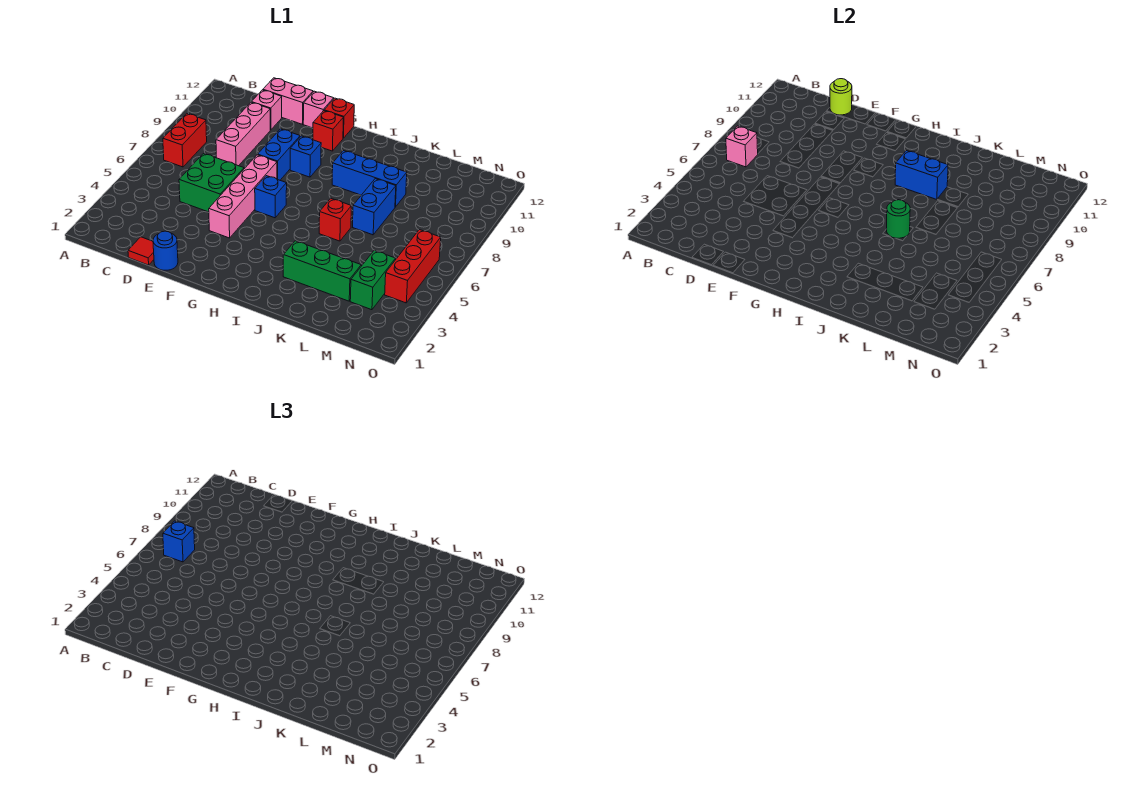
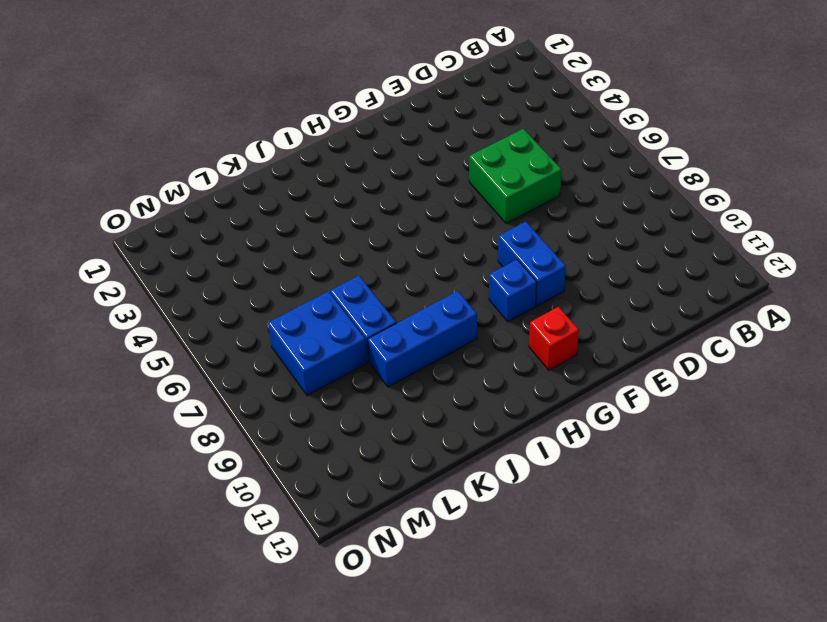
blue brick L7:M8 level 1 -> none
none -> red brick B7:B8 level 1
none -> red tile D1 level 1
none -> pink brick D8:D10 level 1

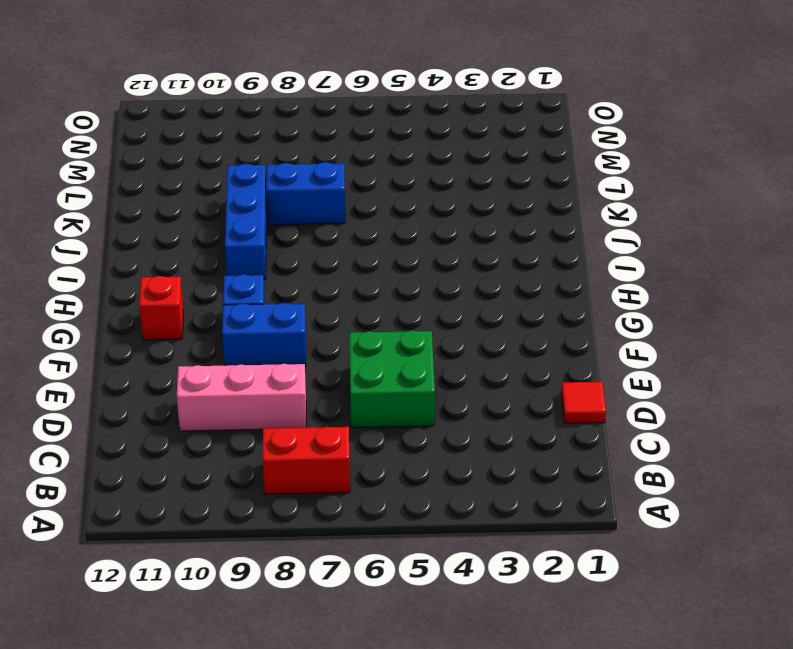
none -> pink brick D11 level 1
none -> pink brick D12:E12 level 1
none -> blue round brick E1 level 1

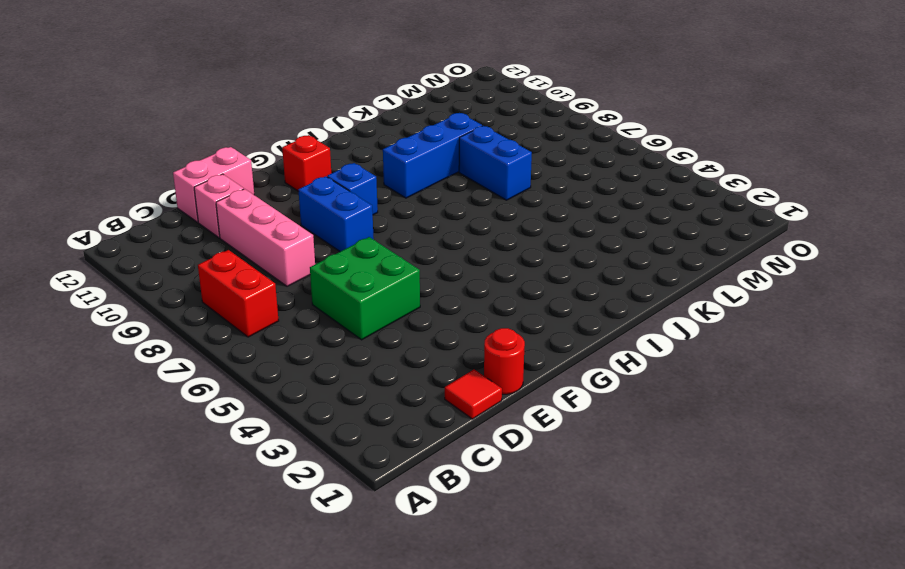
red round brick E1 level 1 -> blue round brick E1 level 1
none -> pink brick F4:F7 level 1
none -> pink brick F12 level 1
none -> blue brick G6 level 1

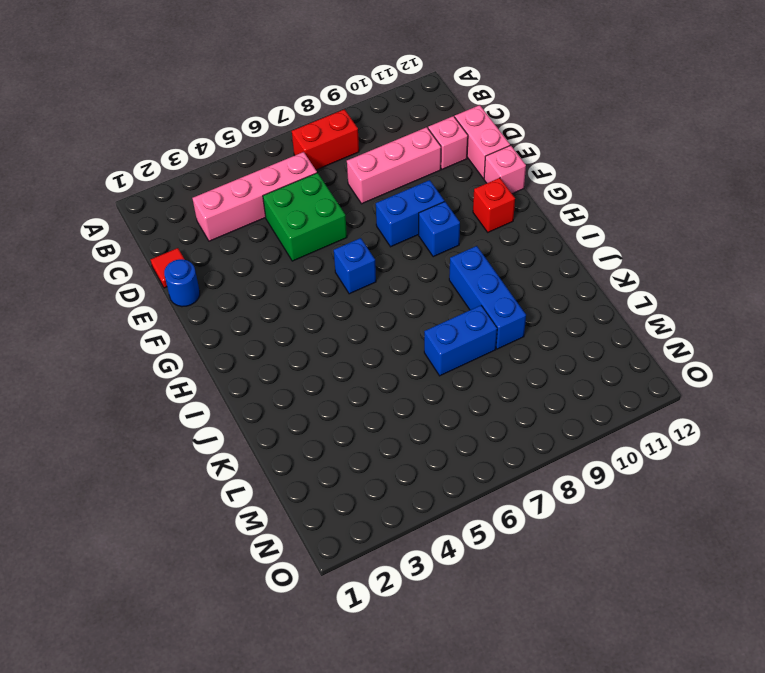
pink brick C3:C6 level 1 -> pink brick F4:F7 level 1
none -> red brick G12 level 1
none -> green brick J3:L3 level 1
none -> red brick J6 level 1

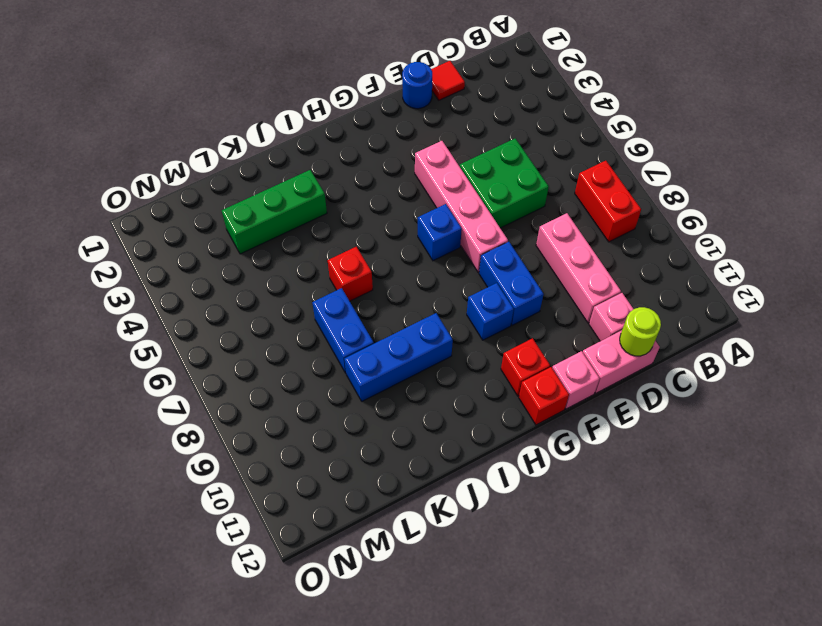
none -> green brick M3:M4 level 1
none -> red brick N4:N6 level 1
none -> pink brick B7 level 2

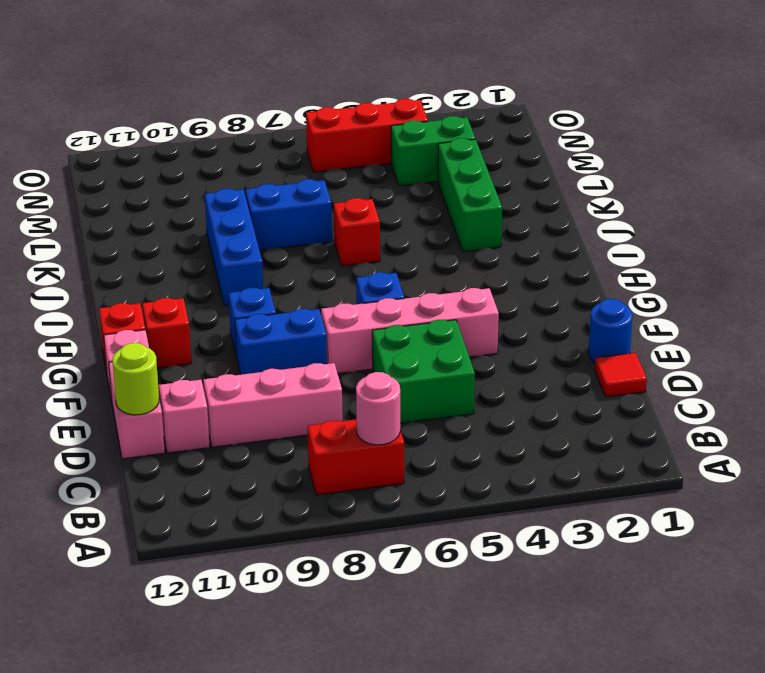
pink round brick B7 level 2 -> pink brick B7 level 2
none -> blue brick I9:J9 level 2
none -> green round brick J6 level 2
none -> blue brick B7 level 3

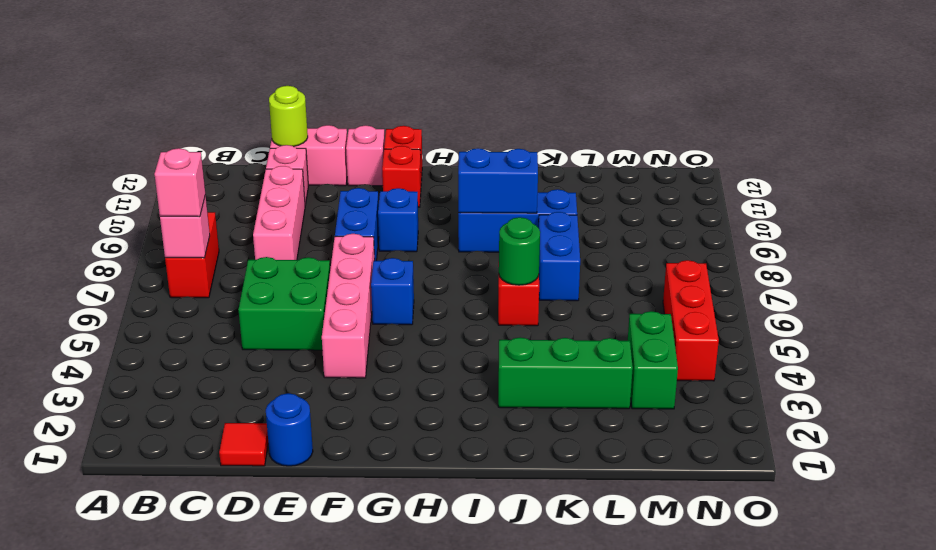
pink brick B7 level 3 -> blue brick B7 level 3

